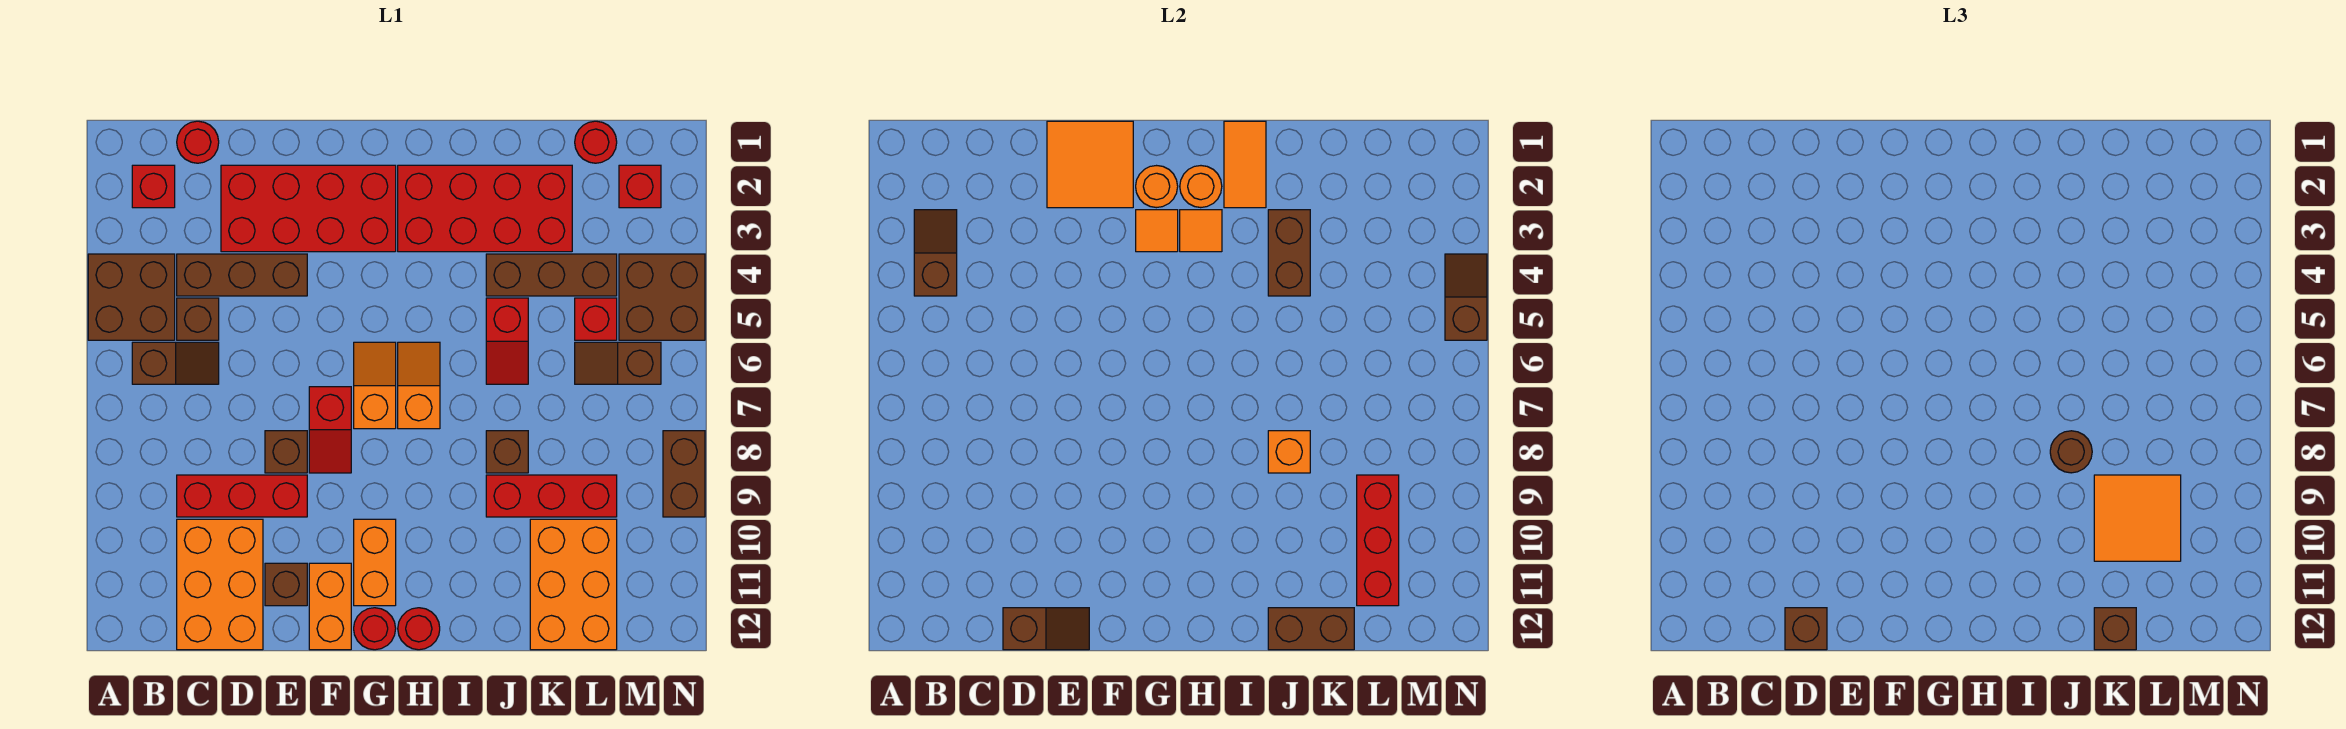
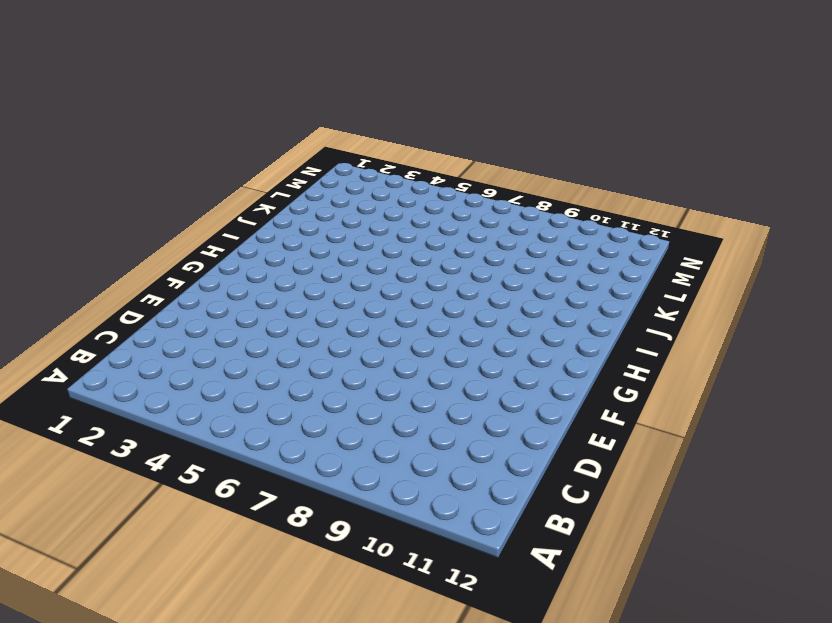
none -> brown brick A4:B5 level 1
none -> red brick B2 level 1
none -> brown slope B6:C6 level 1 top B
none -> red round brick C1 level 1

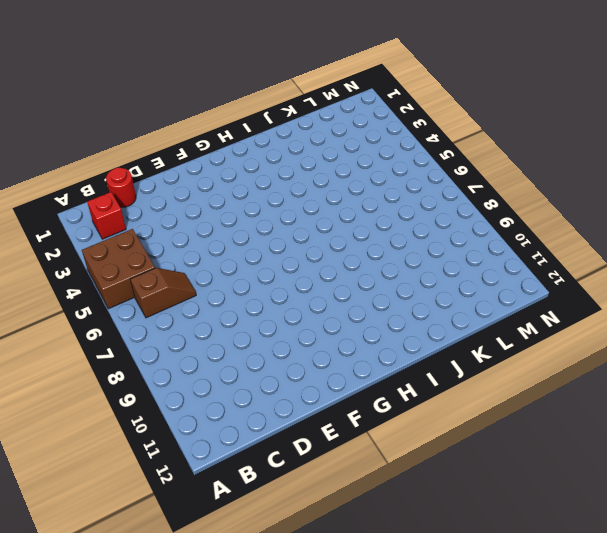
none -> brown brick C4:E4 level 1
none -> brown brick C5 level 1
none -> red brick C9:E9 level 1
none -> orange brick C10:D12 level 1

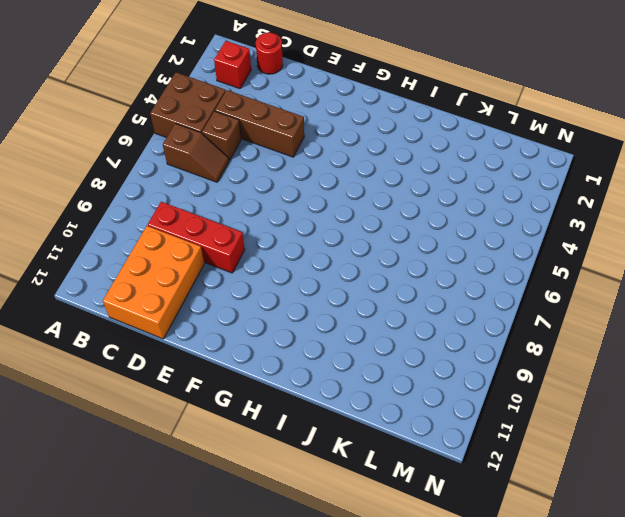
none -> red brick D2:G3 level 1
none -> brown brick E8 level 1
none -> brown brick E11 level 1
none -> red slope F7:F8 level 1 top 7

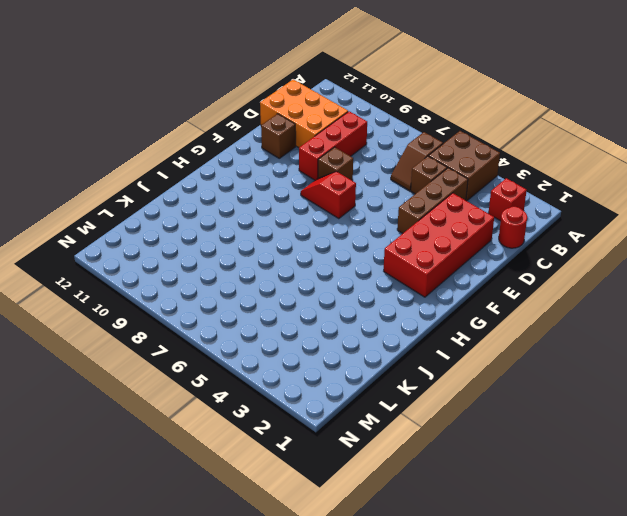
none -> orange brick F11:F12 level 1
none -> orange slope G6:G7 level 1 top 7
none -> orange brick G10:G11 level 1
none -> red round brick G12 level 1

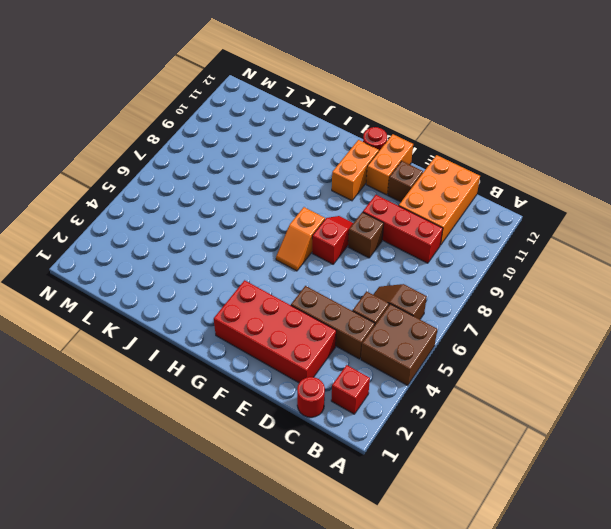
none -> red brick H2:K3 level 1
none -> orange slope H6:H7 level 1 top 7
none -> red round brick H12 level 1
none -> brown brick J4:L4 level 1

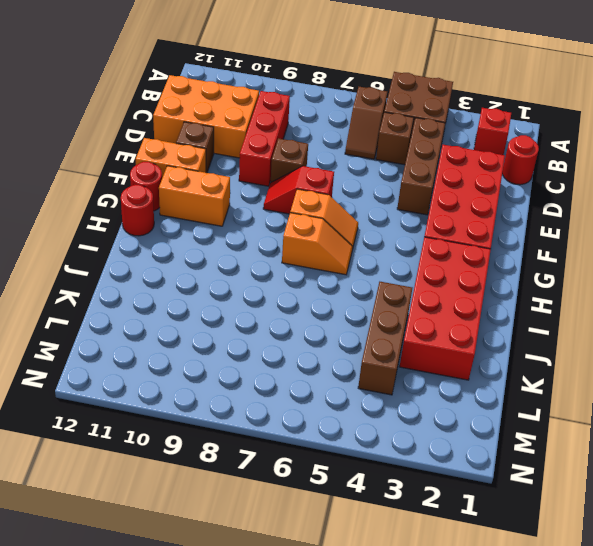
none -> red slope J5:J6 level 1 top 5
none -> brown brick J8 level 1
none -> red brick J9:L9 level 1
none -> orange brick K10:L12 level 1

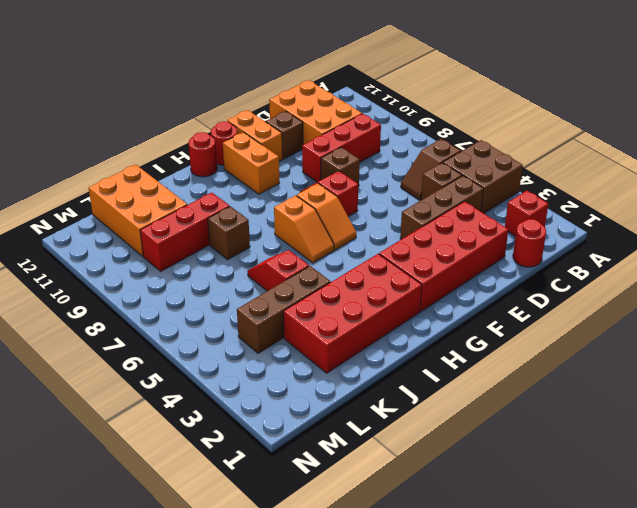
none -> red round brick L1 level 1
none -> red brick L5 level 1
none -> brown slope L6:M6 level 1 top M
none -> red brick M2 level 1

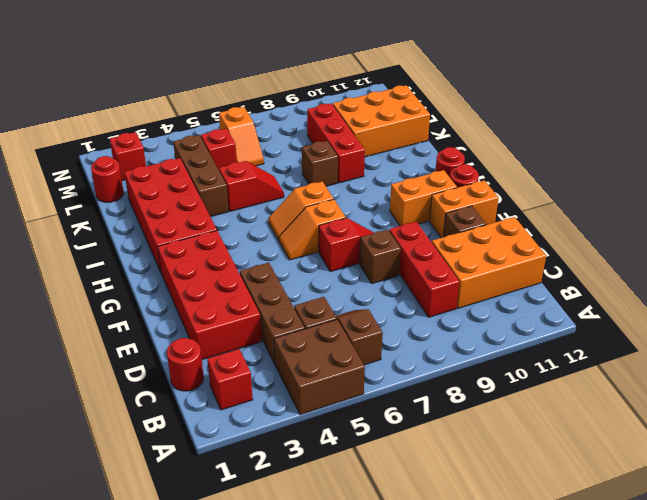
orange slope L6:M6 level 1 top M -> brown slope L6:M6 level 1 top M
none -> brown brick M4:N5 level 1
none -> brown brick N8:N9 level 1
none -> brown slope B3:B4 level 2 top 4
none -> brown slope D12:E12 level 2 top D

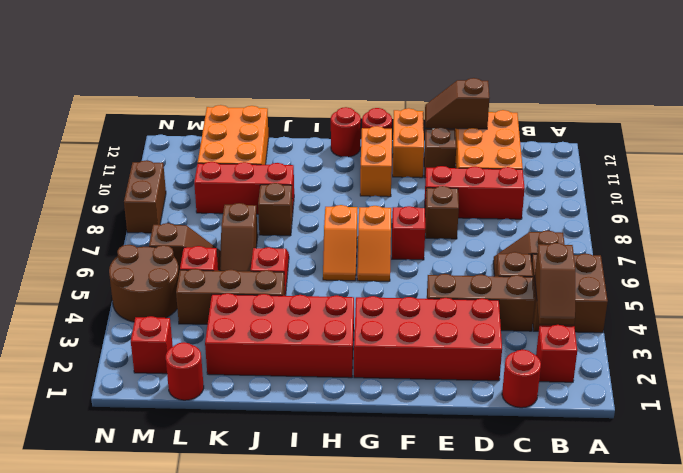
brown slope K6:K7 level 1 top 7 -> brown slope N4:N5 level 2 top 5
brown round brick M4:N5 level 1 -> brown brick M4:N5 level 1
none -> orange tile E1:F2 level 2
none -> orange round brick G2 level 2
none -> orange tile G3 level 2
none -> orange round brick H2 level 2

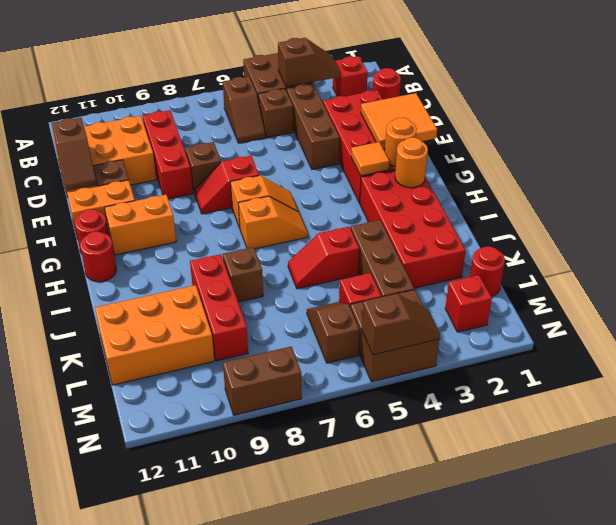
none -> orange tile H3 level 2
none -> orange tile I1:I2 level 2
none -> brown brick J3:J4 level 2
none -> orange brick J8 level 2

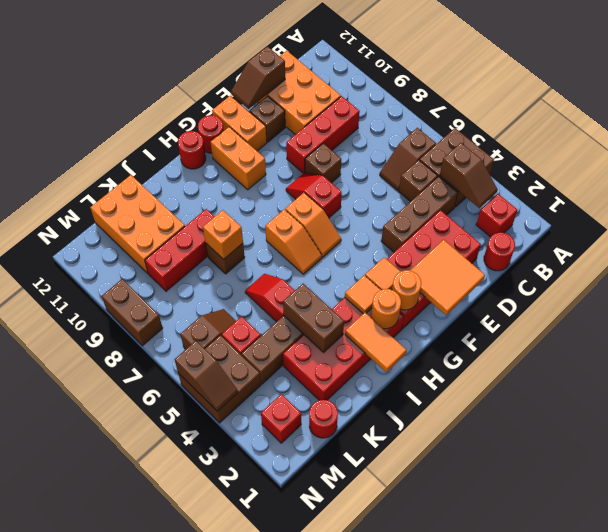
none -> brown brick J12:K12 level 2
none -> red brick L9:L11 level 2
none -> brown brick D12 level 3
none -> brown round brick J8 level 3

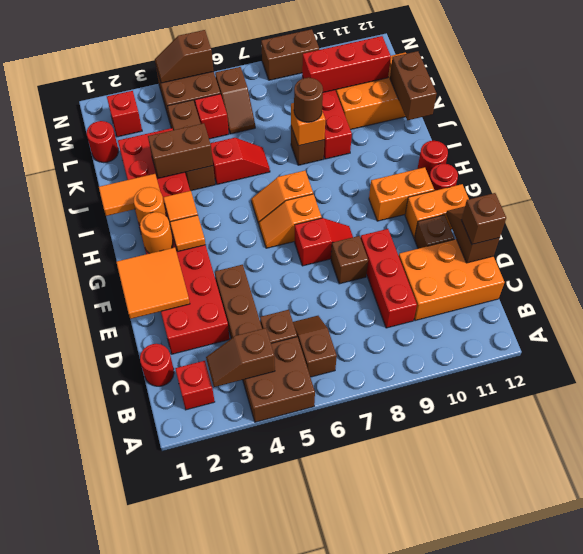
none -> orange tile K9:L10 level 3
none -> brown brick K12 level 3

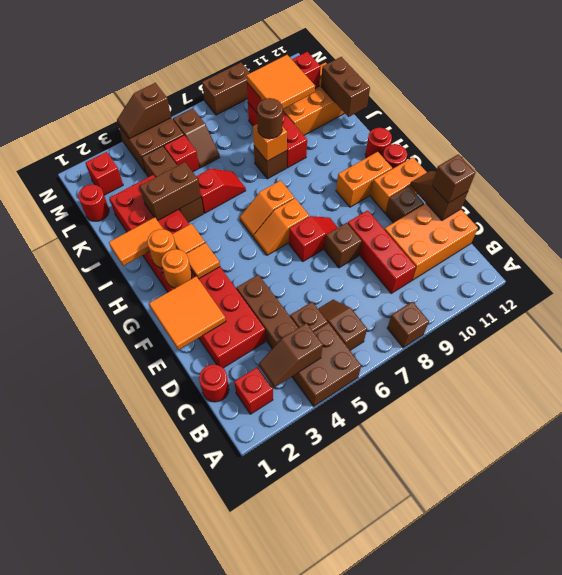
brown brick A8 level 1 -> brown brick K12 level 3

